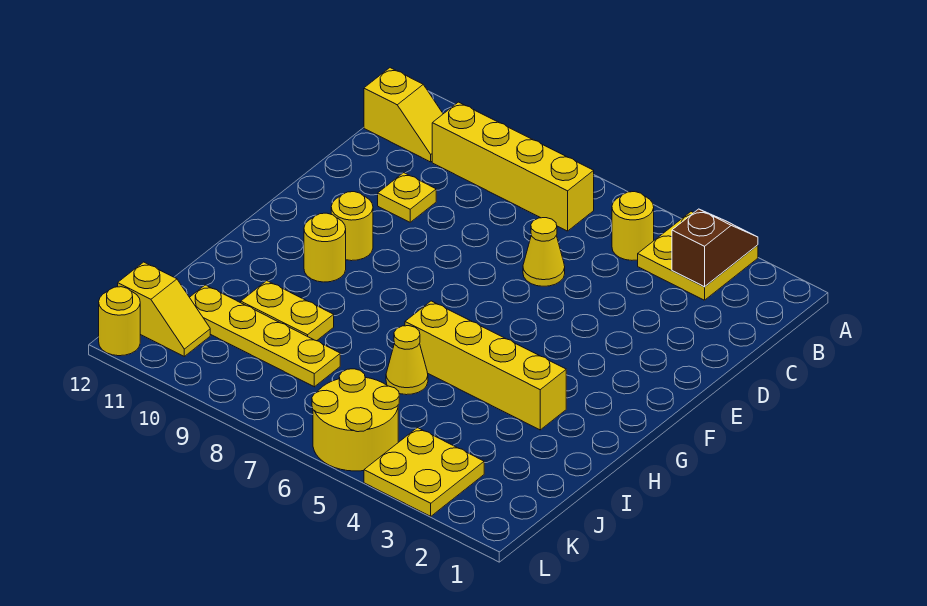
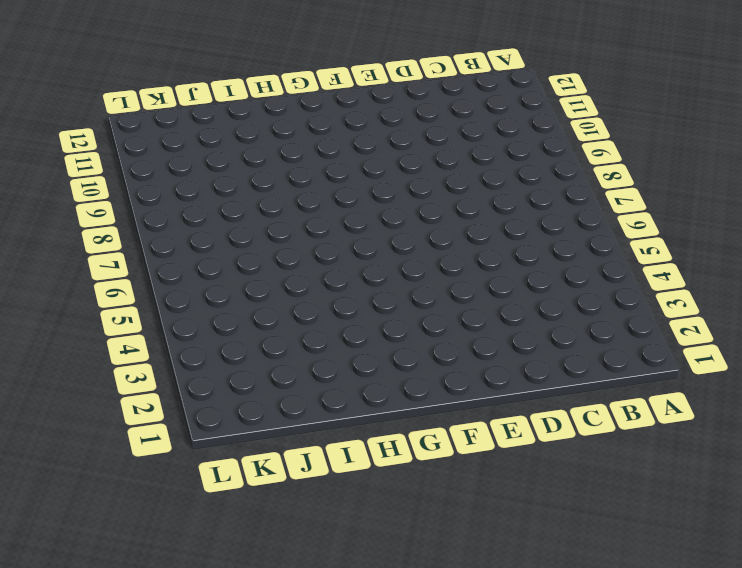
none -> yellow plate A3:B4 level 1
none -> yellow round brick B5 level 1
none -> yellow brick B7:B10 level 1

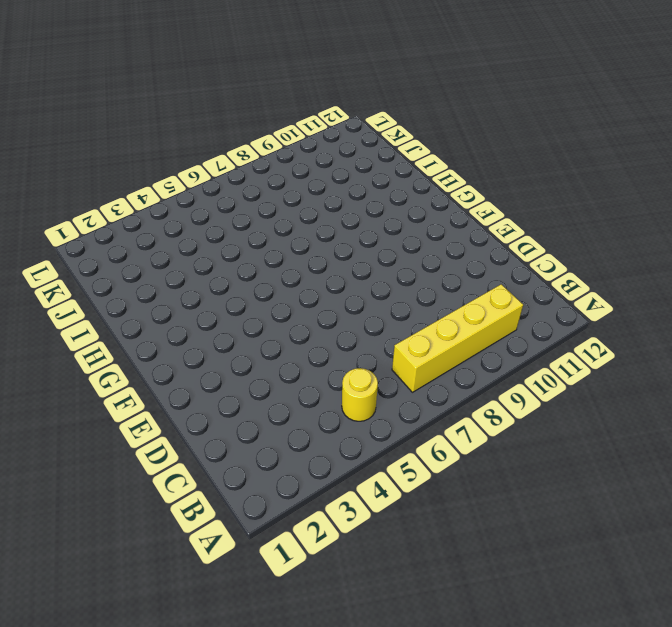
none -> yellow plate A3:B4 level 1
none -> yellow slope B11:B12 level 1 top 12
none -> yellow cone D6 level 1

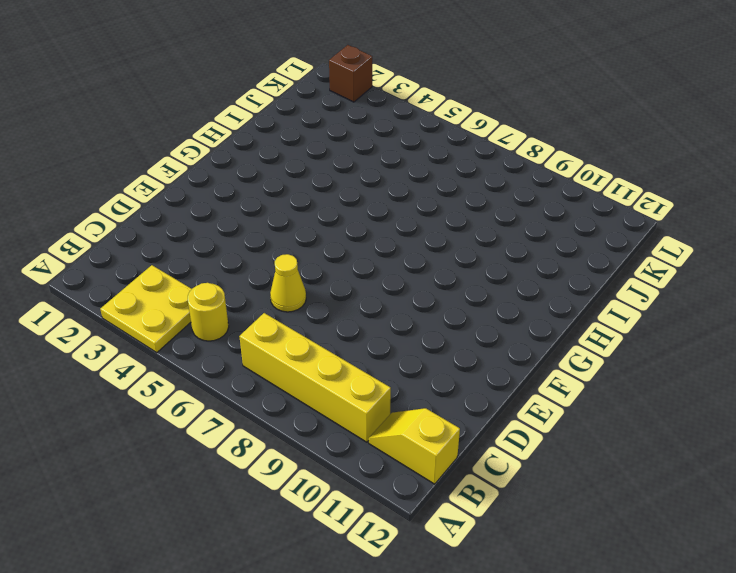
brown brick L2 level 1 -> none
none -> yellow plate D10 level 1
none -> yellow round brick F10 level 1
none -> yellow round brick G10 level 1

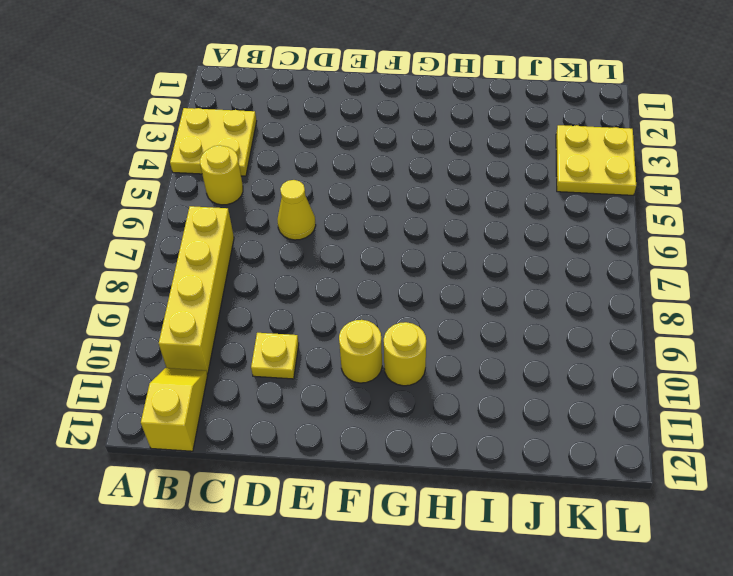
none -> yellow brick H3:H6 level 1
none -> yellow cone I6 level 1
none -> yellow plate I9:I10 level 1

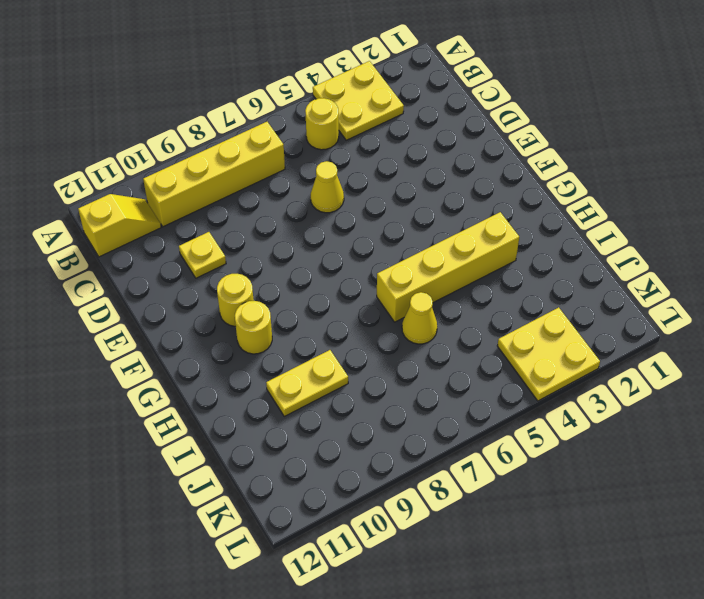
none -> yellow plate J8:J11 level 1
none -> yellow round brick K5:L6 level 1
none -> yellow slope K11:K12 level 1 top 12

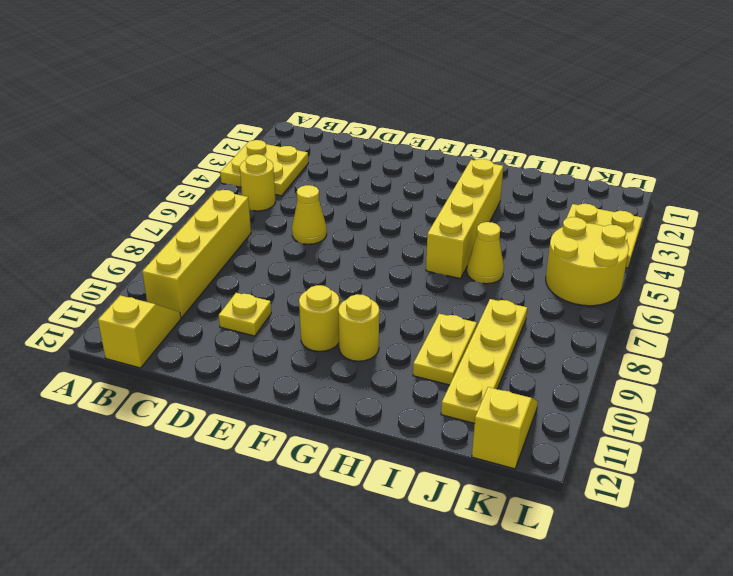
none -> yellow round brick L12 level 1
none -> brown slope A3:B3 level 2 top B

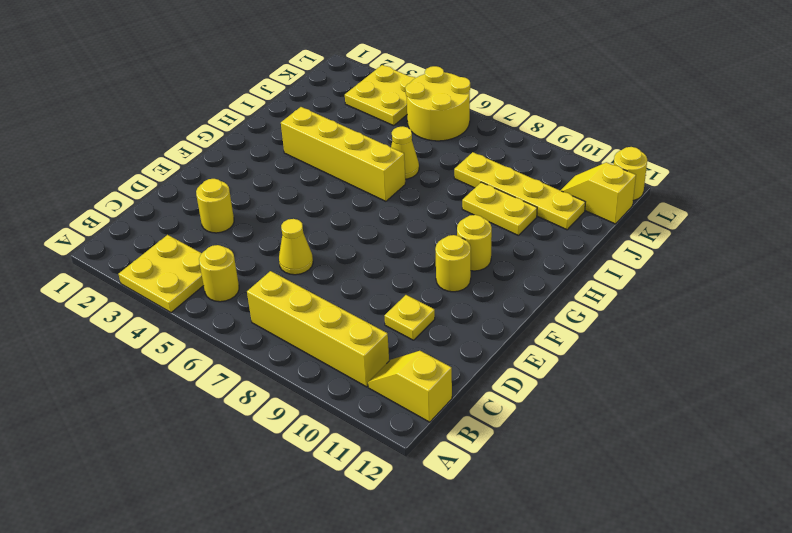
yellow round brick D3 level 1 -> none
none -> brown slope A3:B3 level 2 top B

